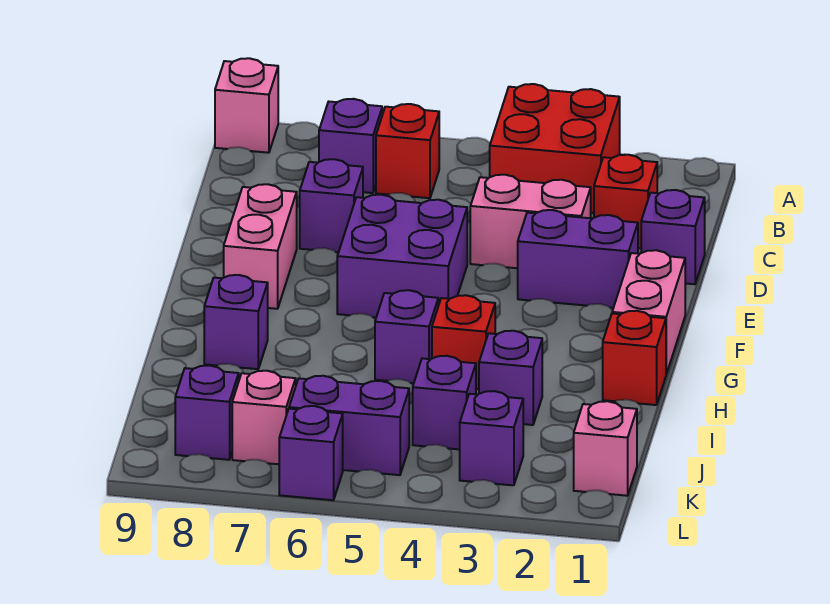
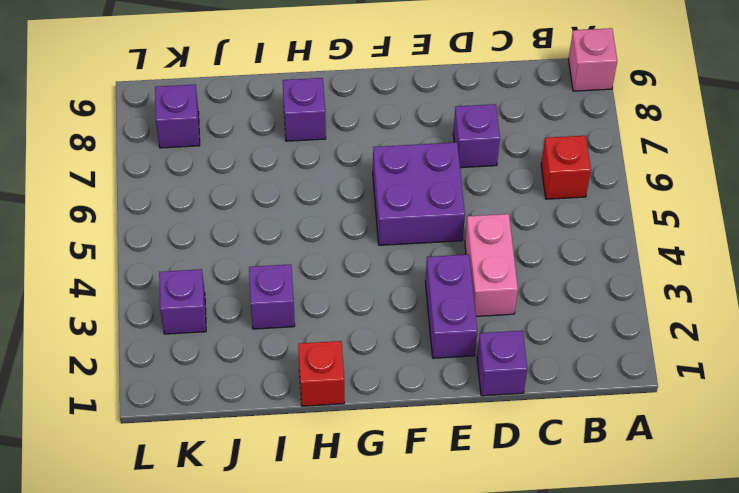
none -> red brick A3:B4 level 1
none -> purple brick B7 level 1
none -> red brick C2 level 1

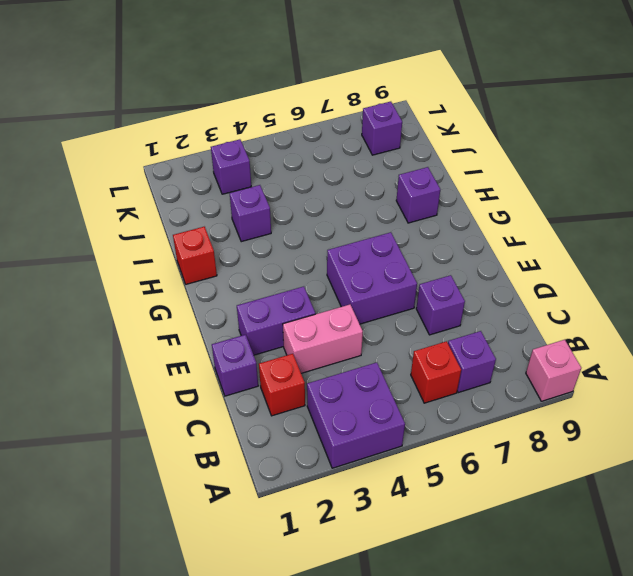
purple brick A3:B4 level 1 -> red brick A3:B4 level 1
none -> pink brick E8:F8 level 1
none -> pink brick F1:G1 level 1
none -> red brick H4 level 1

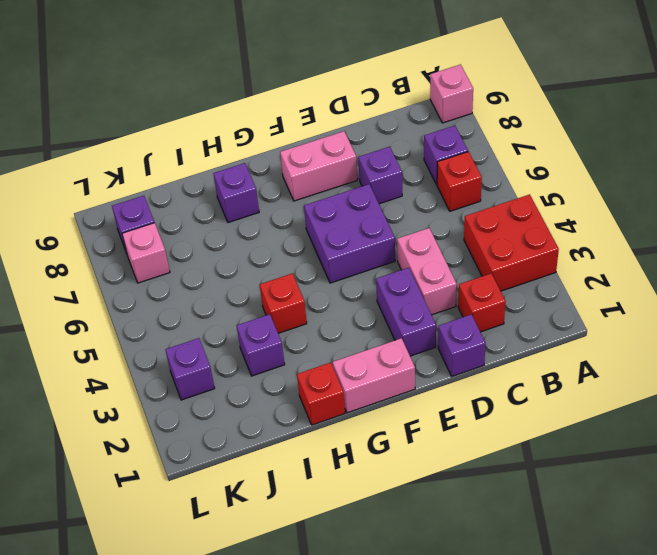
none -> purple brick H5 level 1
none -> purple brick J4 level 1
none -> pink brick K1 level 1

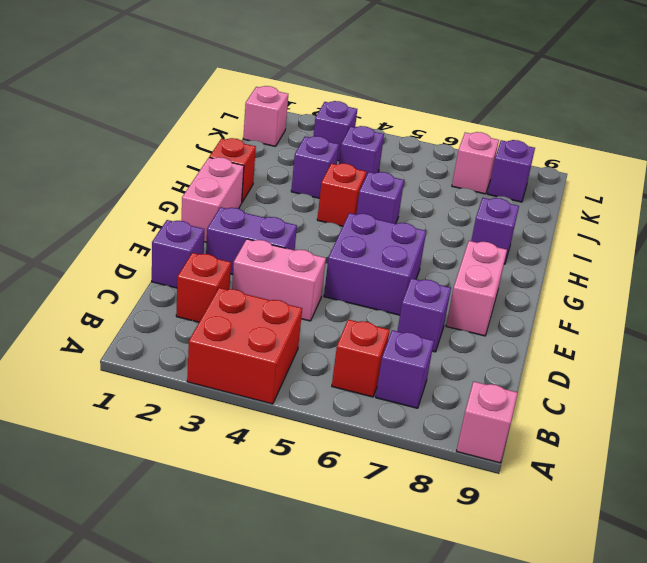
none -> purple brick K5:K6 level 1
none -> purple brick L6 level 1

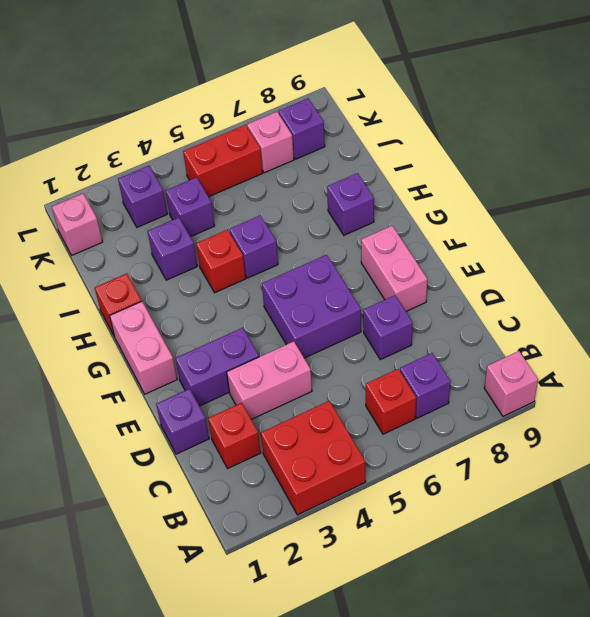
red brick K5:K6 level 1 -> purple brick K5:K6 level 1
none -> purple brick L6 level 1

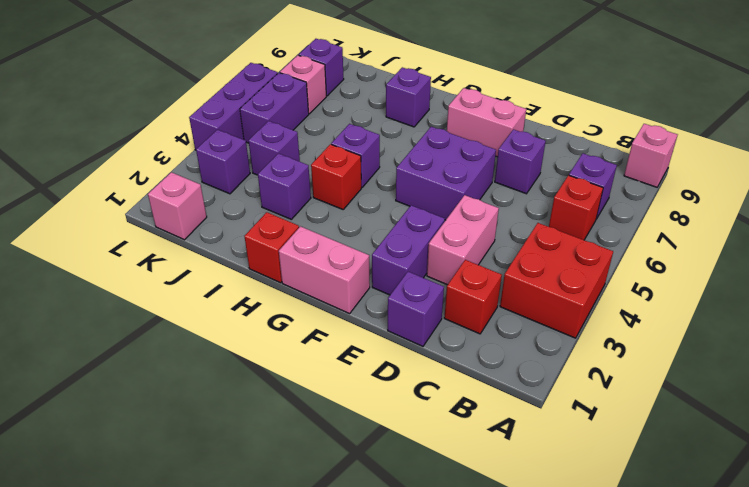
purple brick L4:L6 level 1 -> purple brick L6 level 1

